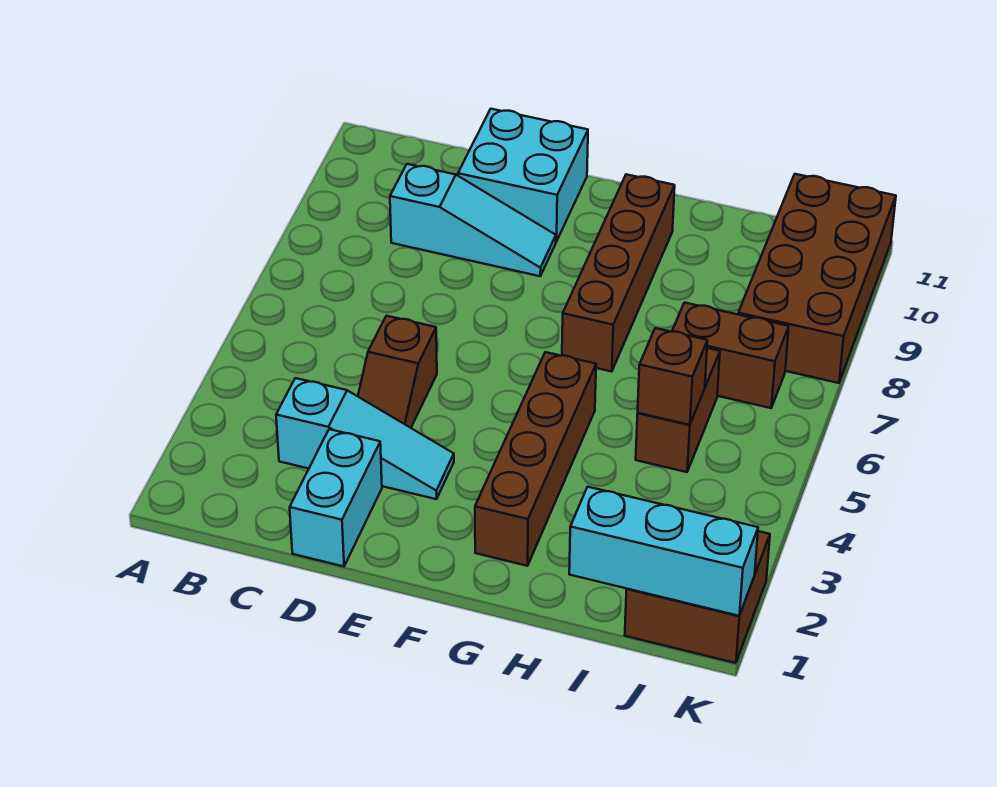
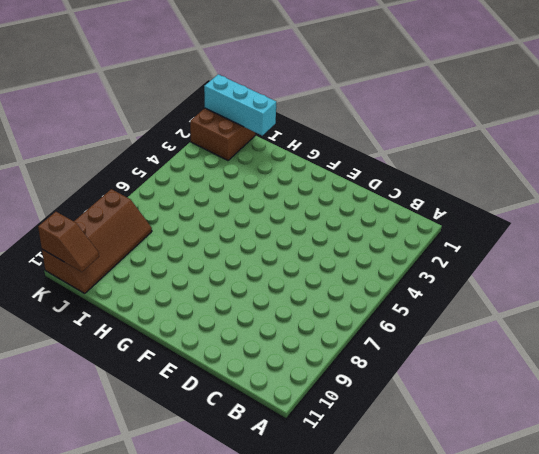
brown slope J8:K11 level 1 top K -> brown brick J8:K11 level 1
brown slope J11:K11 level 2 top K -> brown slope D4:D5 level 1 top 5
none -> cyan slope C3:E3 level 1 top C
none -> cyan slope C9:E9 level 1 top C
none -> cyan brick D1:D2 level 1

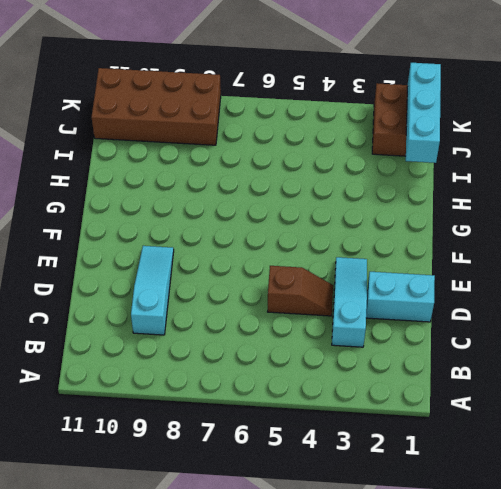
none -> cyan brick D10:E11 level 1
none -> brown brick G2:G5 level 1
none -> brown brick G7:G10 level 1

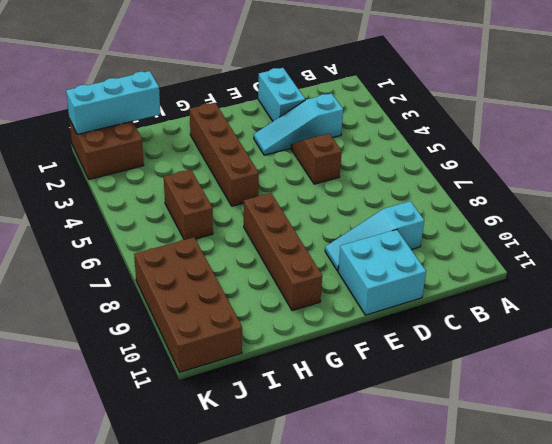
none -> brown brick I7:J7 level 1
none -> brown brick I5 level 2

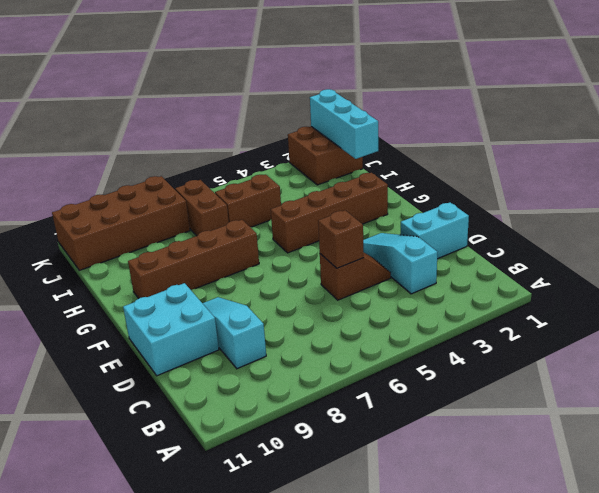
brown brick D5 level 2 -> brown brick I5 level 2

